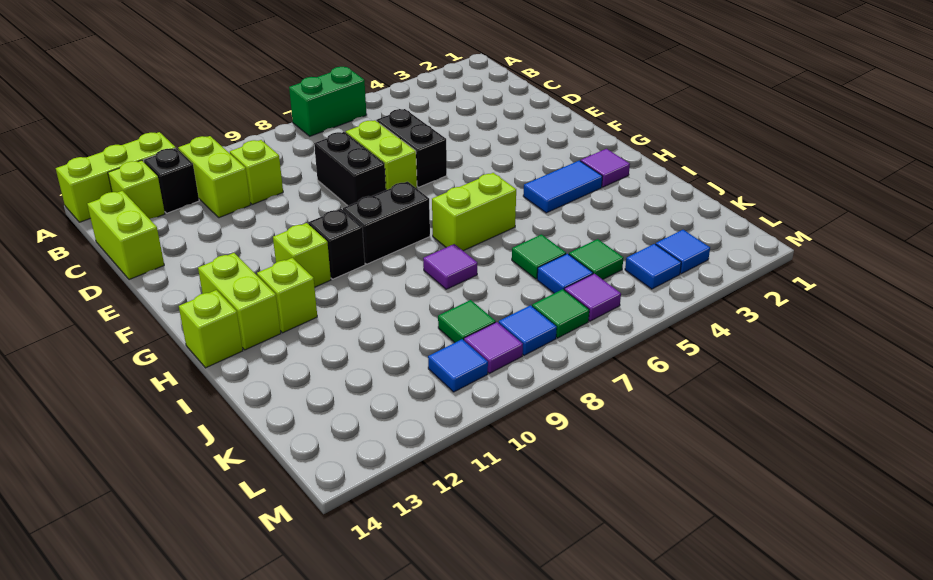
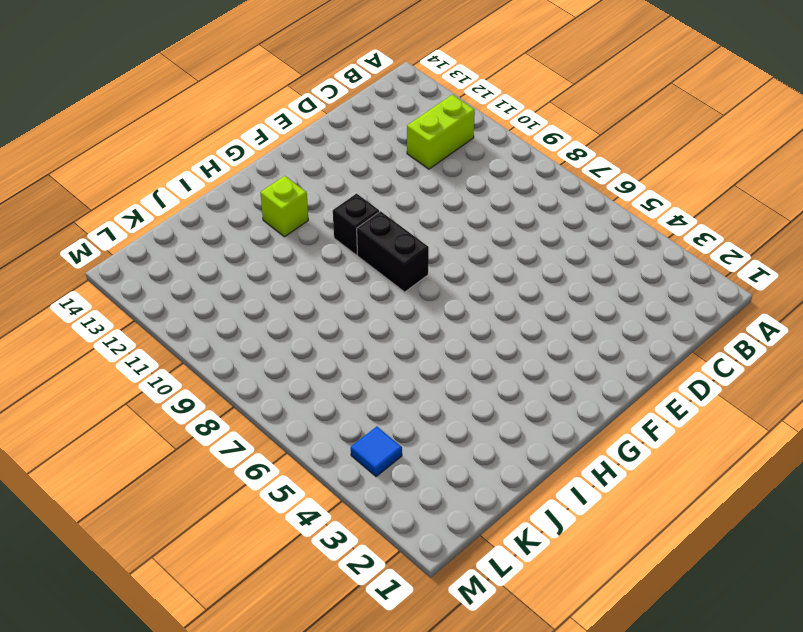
none -> green brick A6:A7 level 1
none -> lime brick A12:A14 level 1
none -> black brick B12 level 1
none -> lime brick B13 level 1

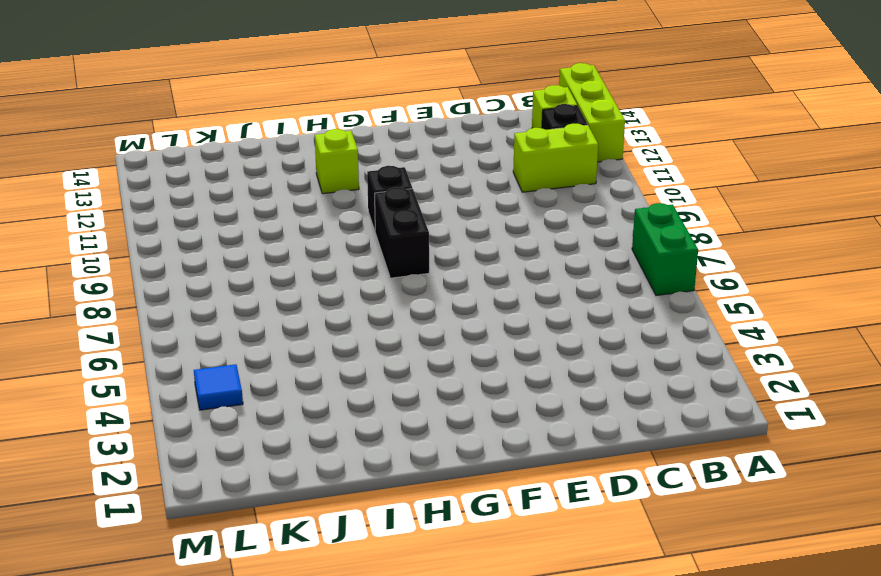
none -> lime brick C10 level 1
none -> lime brick C14:D14 level 1
none -> black brick D6:E6 level 1
none -> lime brick D7:E7 level 1

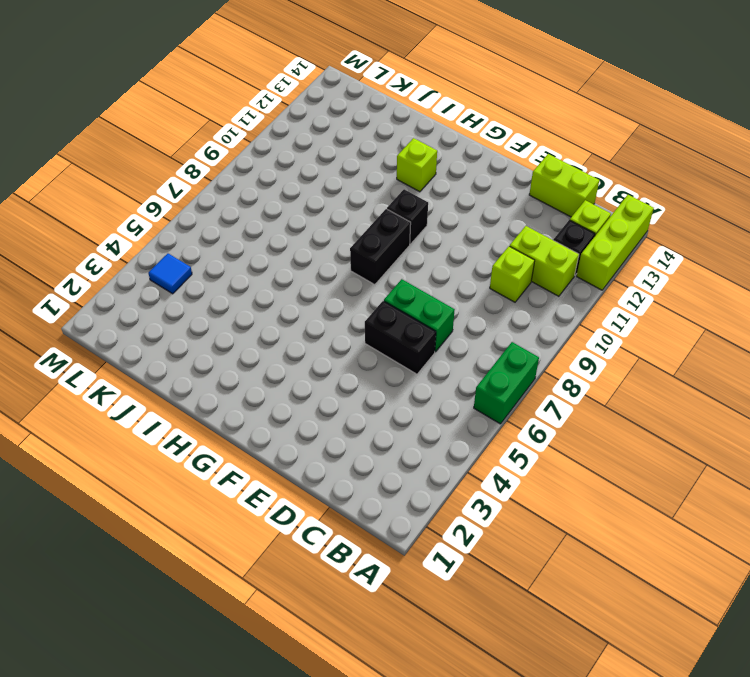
green brick D7:E7 level 1 -> lime brick D7:E7 level 1
none -> black brick D8:E8 level 1
none -> lime brick G11 level 1
none -> lime brick G13:H13 level 1
none -> purple tile H2 level 1

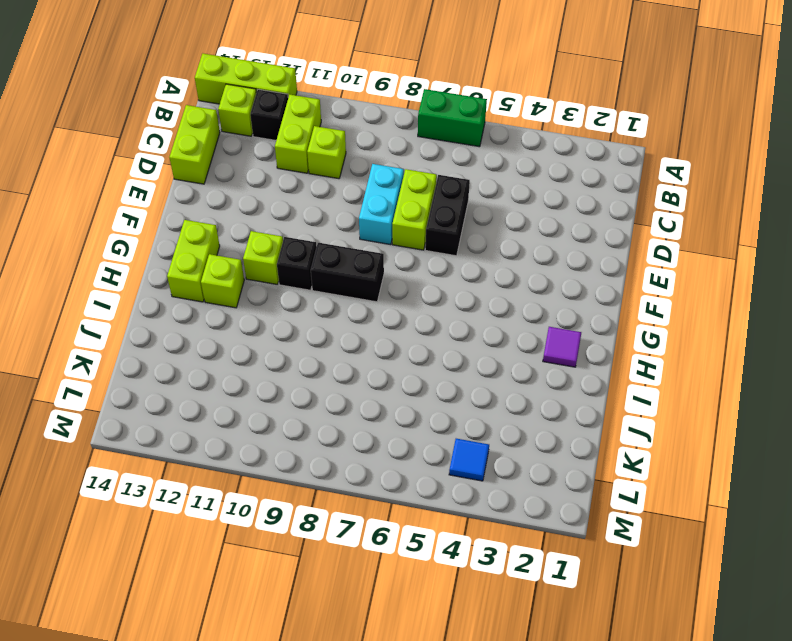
cyan brick D8:E8 level 1 -> black brick D8:E8 level 1
none -> blue tile H3:H4 level 1
none -> lime brick H6:H7 level 1
none -> lime brick H14 level 1
none -> purple tile I8 level 1

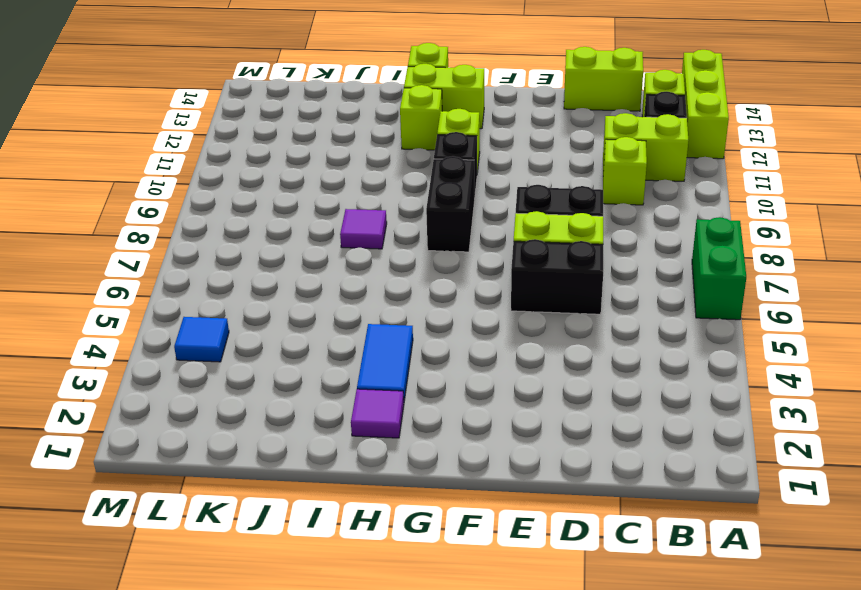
none -> lime brick H6:H7 level 1
none -> green tile J6 level 1
none -> green tile K5 level 1
none -> blue tile K6 level 1

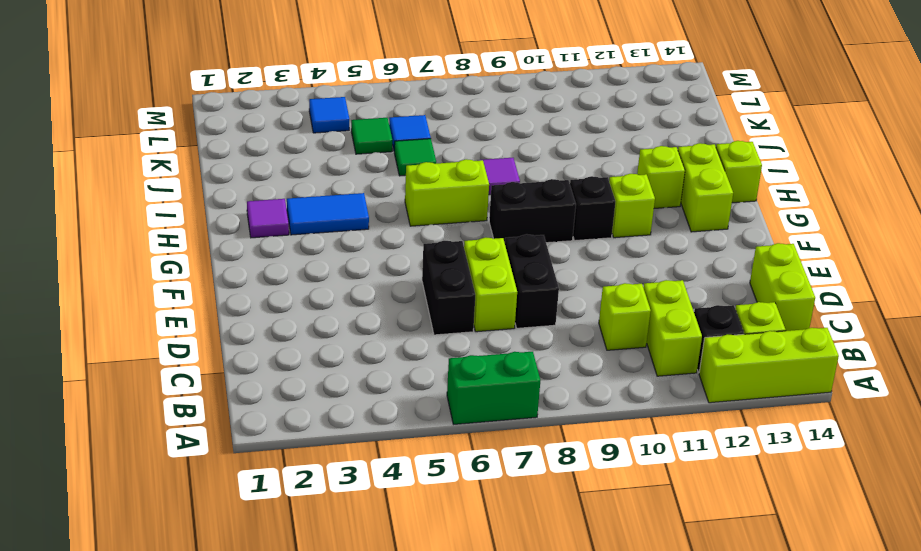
none -> green tile K9 level 1
none -> blue tile L3 level 1
none -> purple tile L6 level 1
none -> green tile L7 level 1

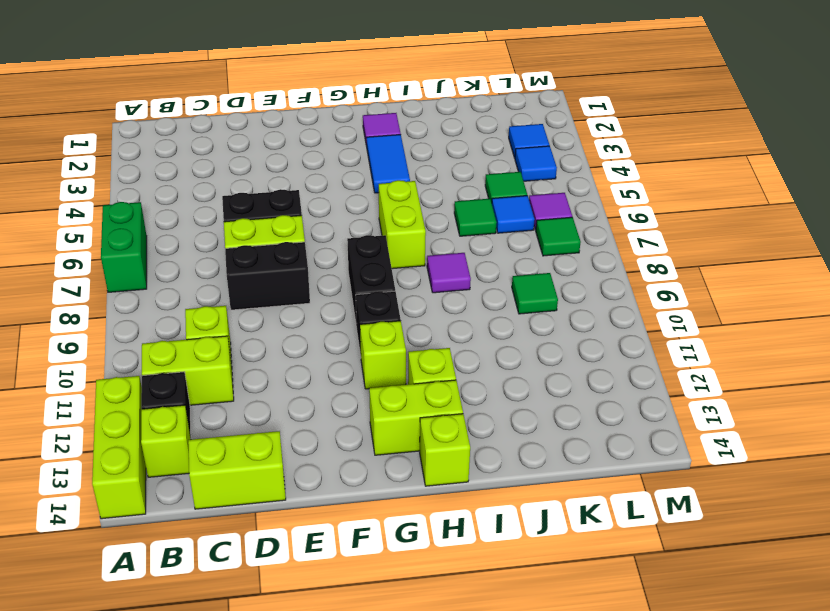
none -> blue tile L8 level 1
none -> purple tile L9 level 1
none -> blue tile L10 level 1

